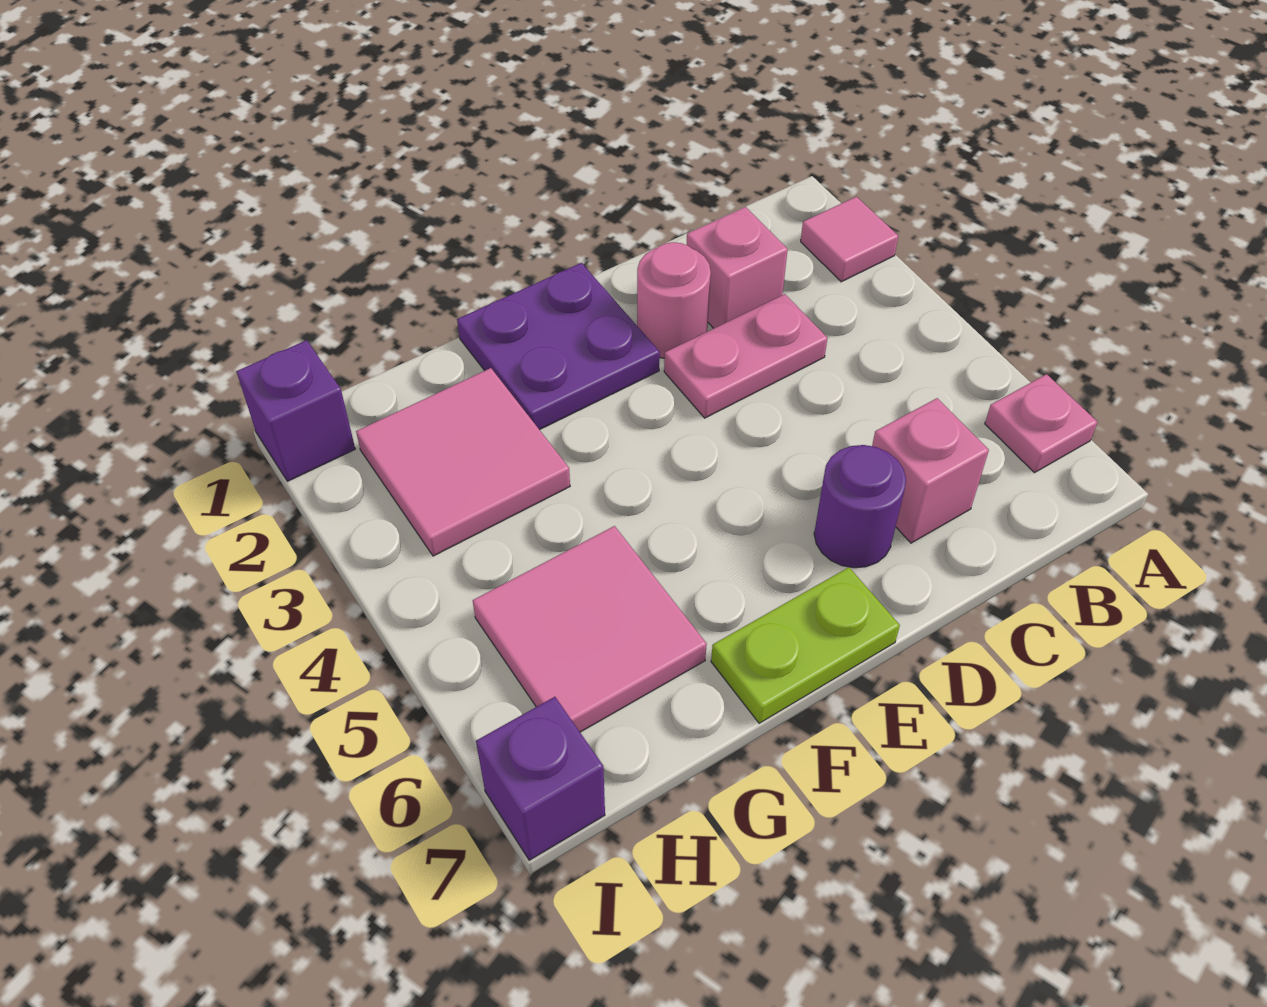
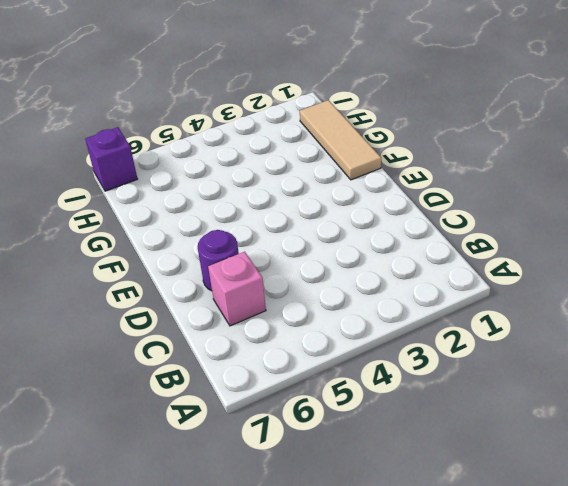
tan tile F1:H1 level 1 -> purple plate E1:F2 level 1
none -> pink tile A2 level 1
none -> pink plate A6 level 1
none -> pink brick C2 level 1

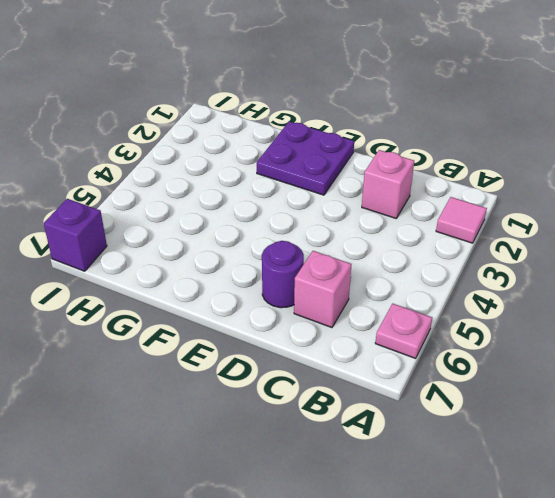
none -> pink plate C3:D3 level 1
none -> pink round brick D2 level 1
none -> lime plate E7:F7 level 1

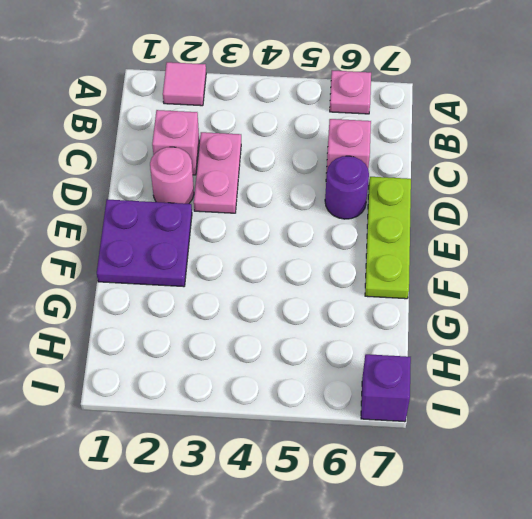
lime plate D7:F7 level 1 -> lime plate E7:F7 level 1
none -> pink tile G2:H3 level 1
none -> pink tile G5:H6 level 1
none -> purple brick I1 level 1

